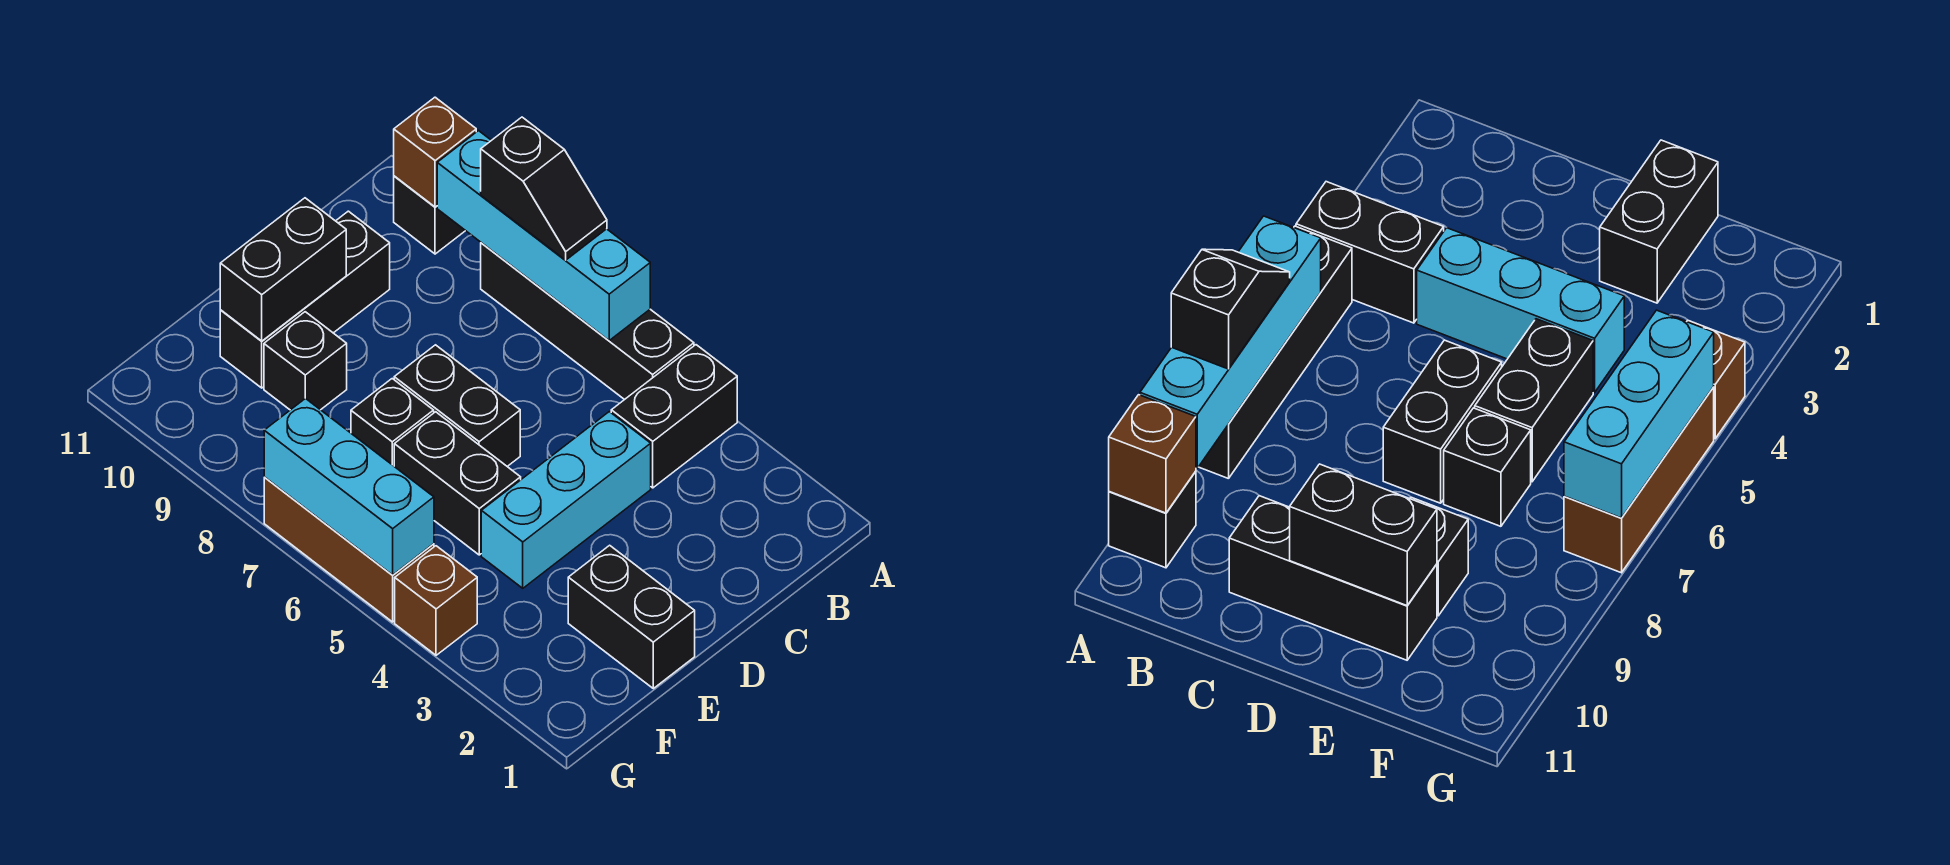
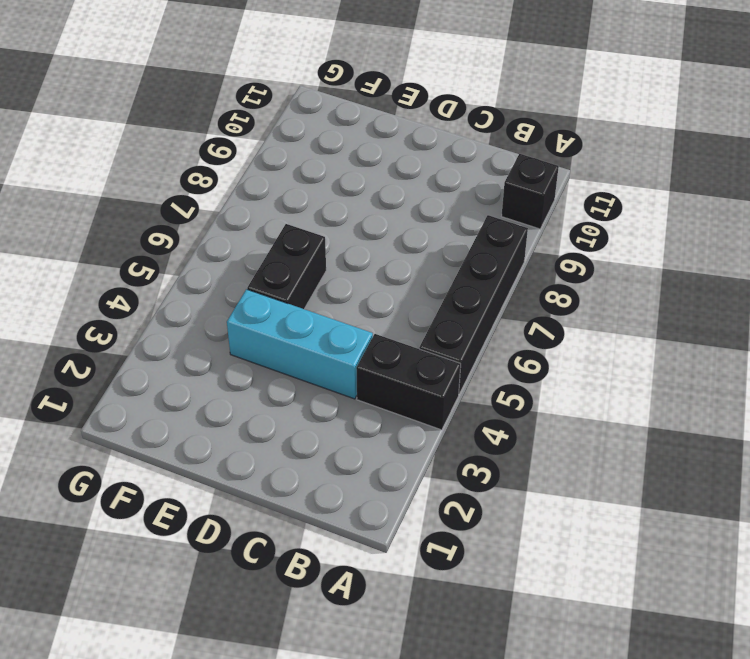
none -> black brick C10:E10 level 1
none -> black brick D6:D7 level 1
none -> black brick E1:E2 level 1

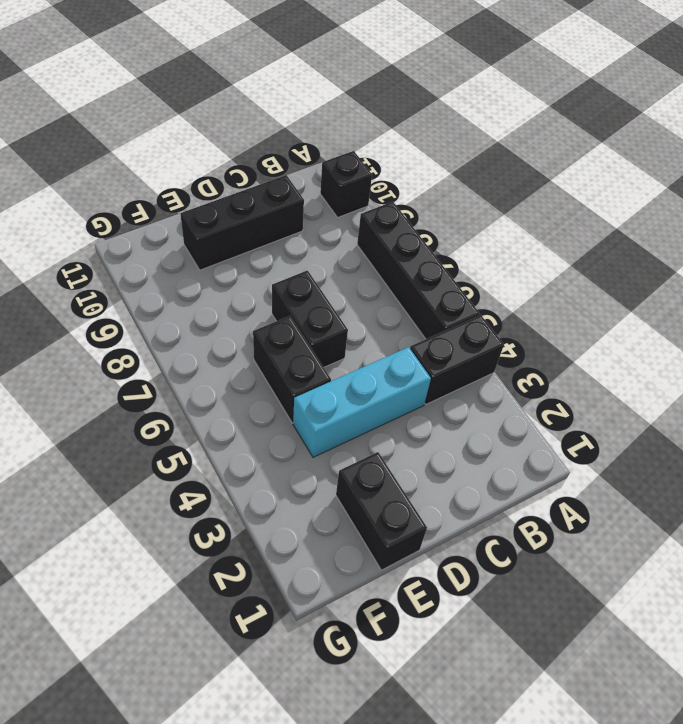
none -> black brick E7 level 1
none -> black brick E9 level 1
none -> brown brick G4 level 1

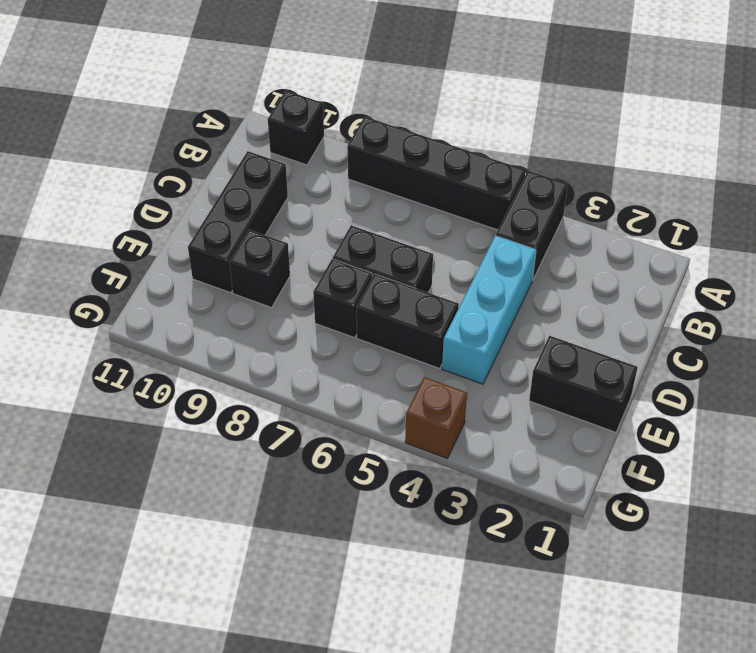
none -> brown brick G5:G7 level 1
none -> cyan brick A6:A9 level 2
none -> brown brick A10 level 2

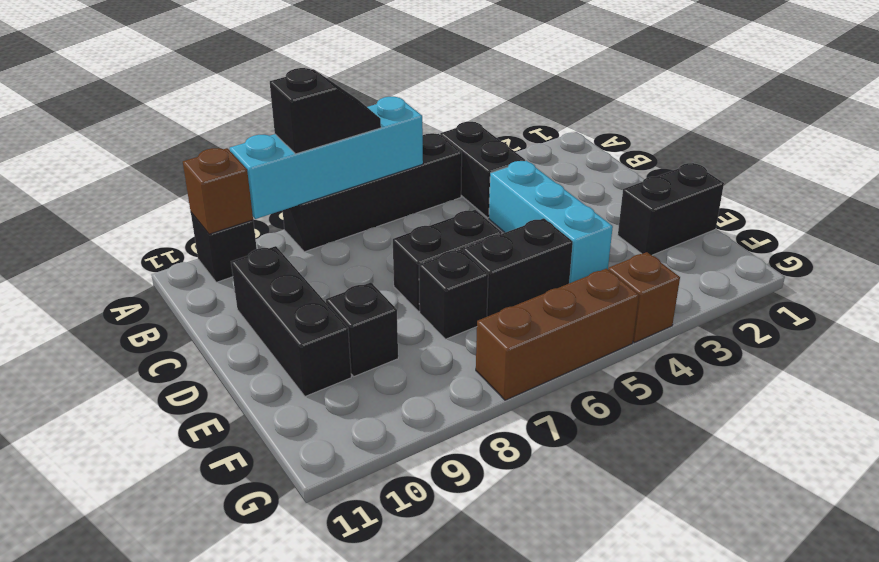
none -> black brick D10:E10 level 2
none -> cyan brick G5:G7 level 2

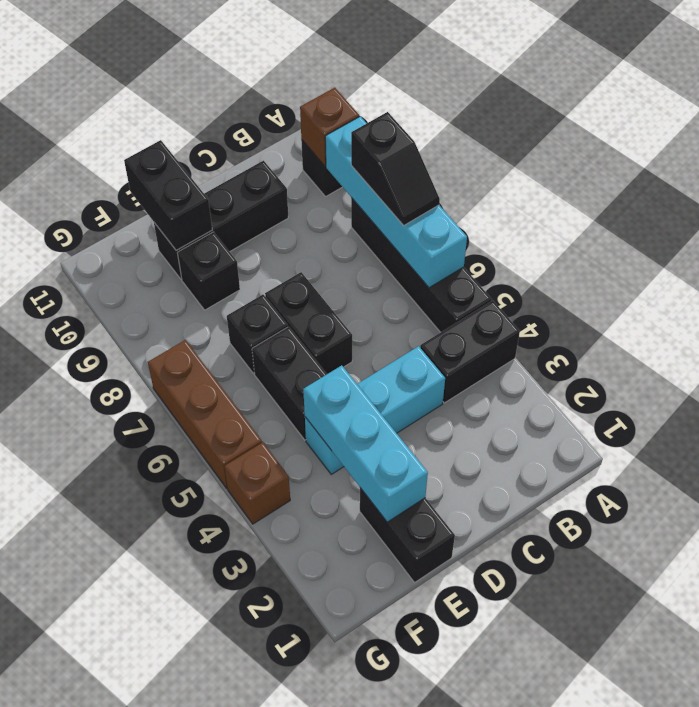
cyan brick E2:E4 level 2 -> cyan brick G5:G7 level 2
black brick E10:E11 level 2 -> black brick D10:E10 level 2

